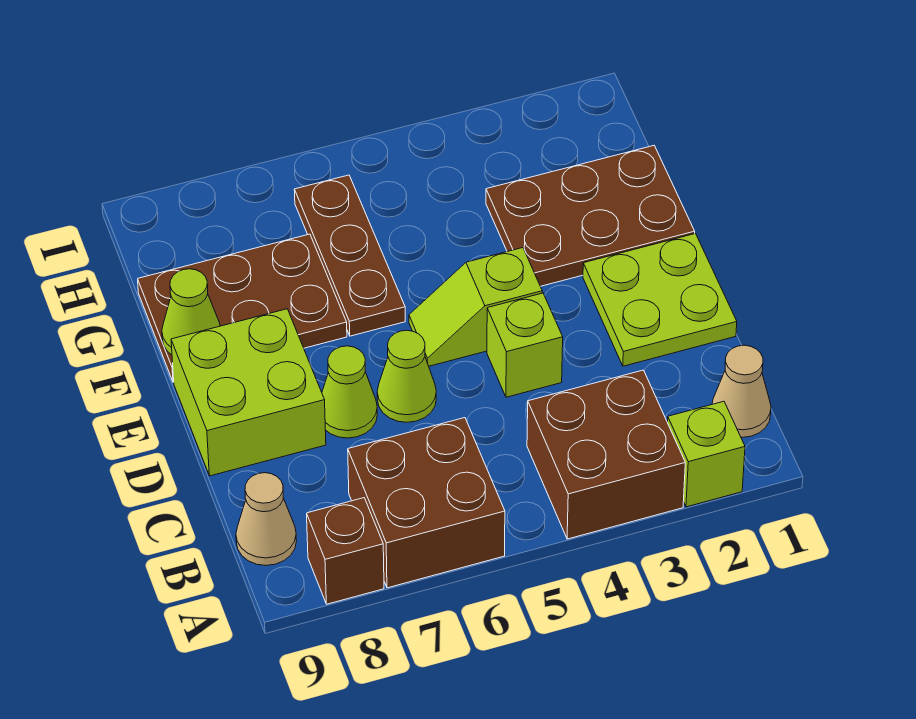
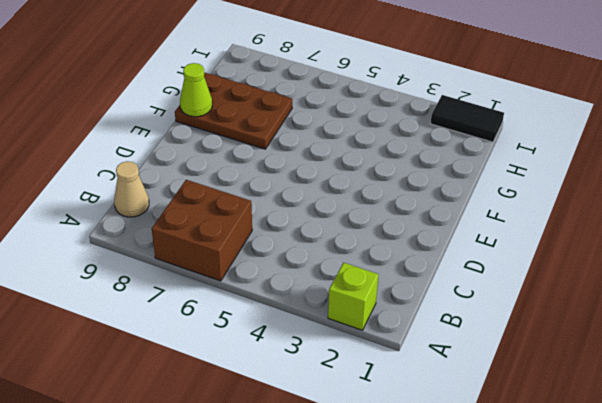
black tile I1:I2 level 1 -> none
none -> brown brick A3:B4 level 1
none -> brown brick A8 level 1
none -> tan cone B1 level 1

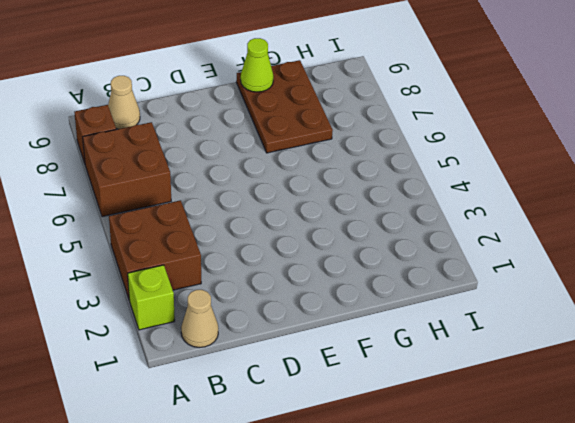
none -> lime plate D1:E2 level 1
none -> lime brick D4 level 1
none -> lime cone D6 level 1

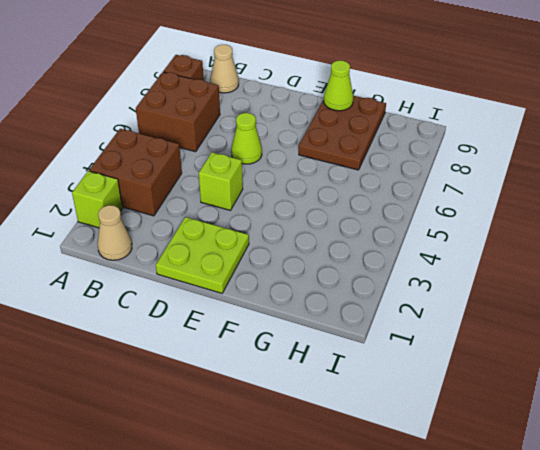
none -> lime cone D7 level 1
none -> lime brick D8:E9 level 1
none -> lime slope E4:E5 level 1 top 4

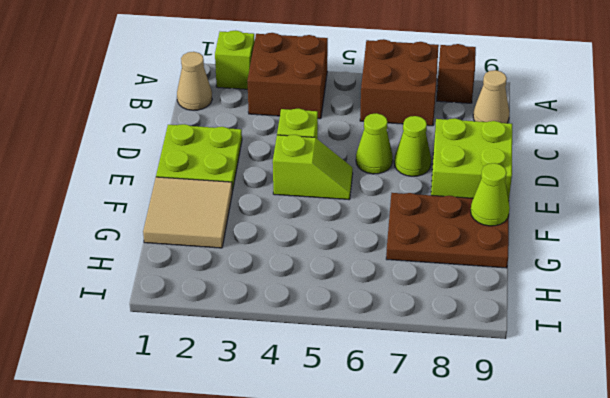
tan tile F1:G2 level 1 -> brown plate F1:G3 level 1
none -> brown plate F6:H6 level 1

